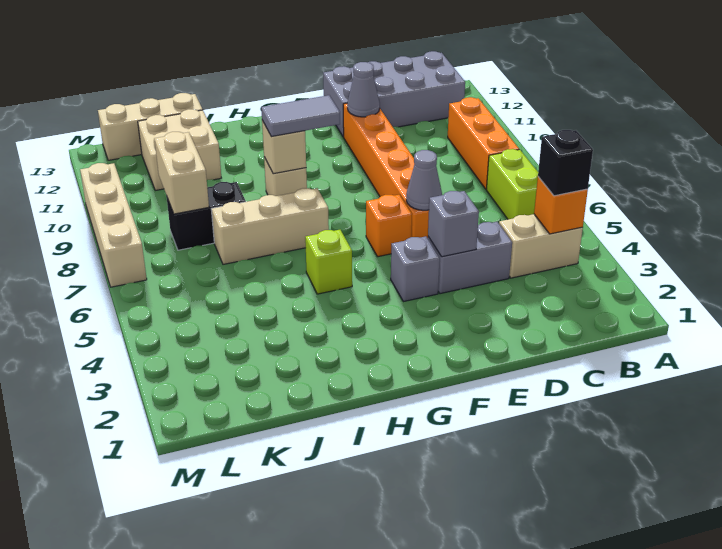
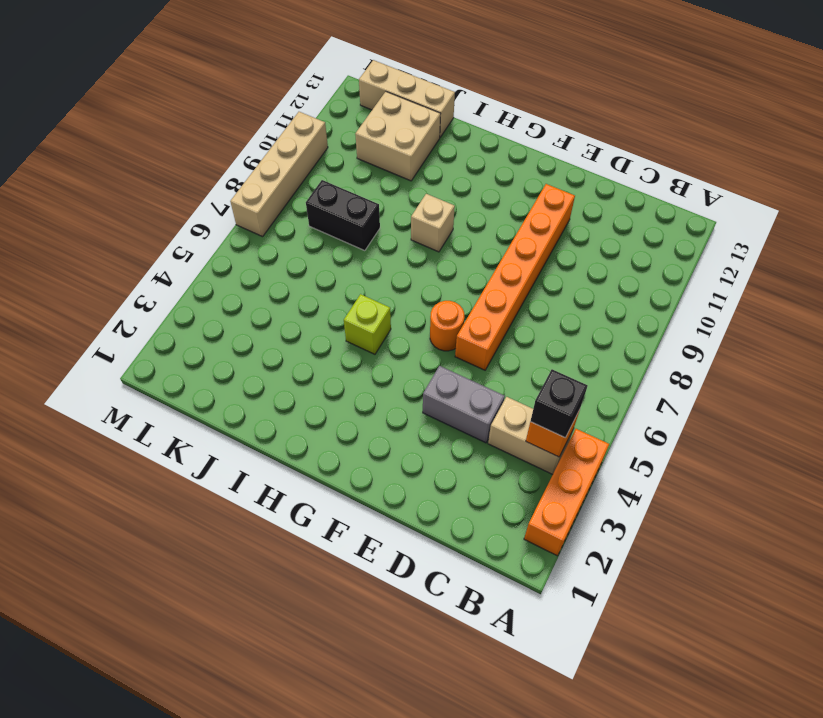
orange brick A2:A4 level 1 -> orange brick B8:B10 level 1
orange round brick F6 level 1 -> orange brick F6 level 1
none -> lime brick B6:B7 level 1
none -> grey brick B12:E13 level 1
none -> grey brick F4 level 1

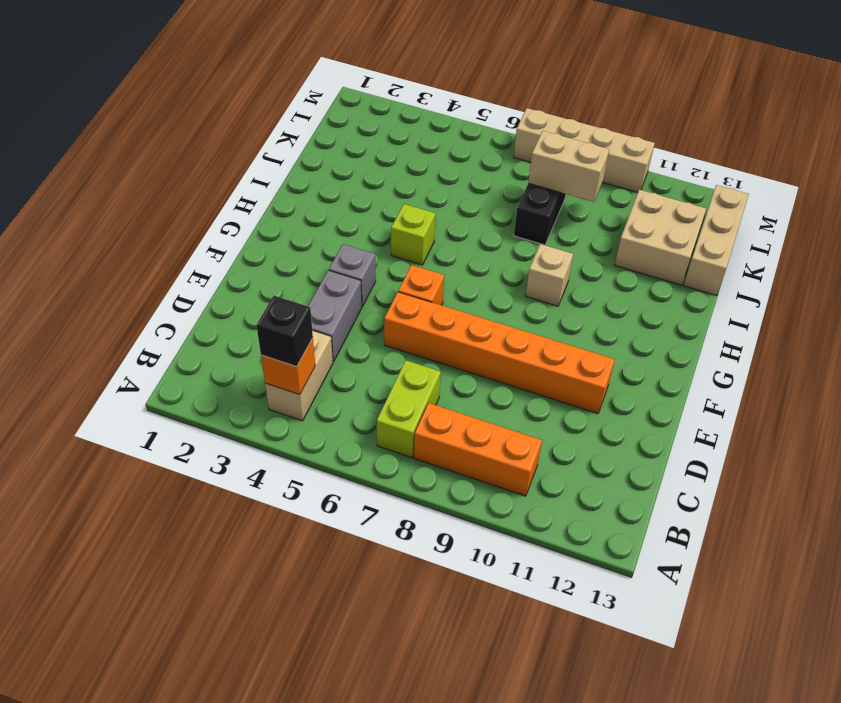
lime brick B7:C7 level 1 -> lime brick B6:B7 level 1
none -> grey brick B12:E13 level 1
none -> tan brick H7:J7 level 1
none -> grey brick E4 level 2

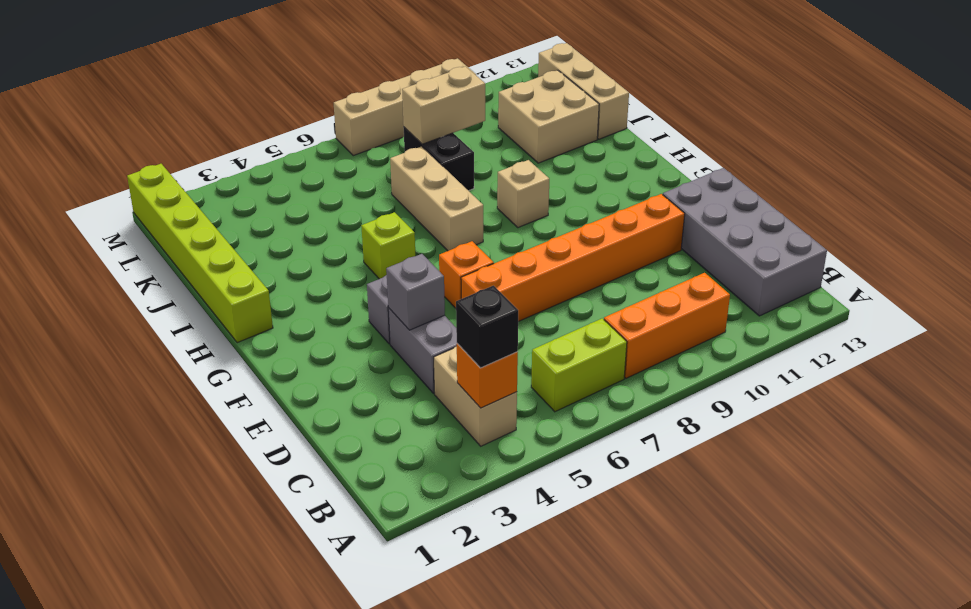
lime brick H1:M1 level 1 -> none
none -> grey cone E6 level 2
none -> grey cone E11 level 2
none -> tan brick H9 level 2

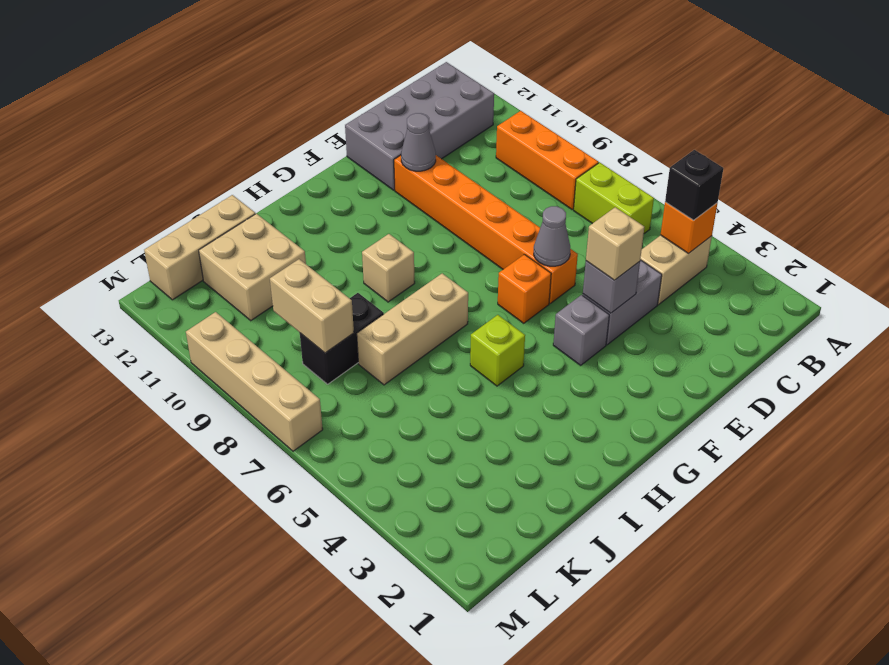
tan brick E4 level 3 -> tan brick H9 level 2
none -> grey tile G9:H9 level 3

